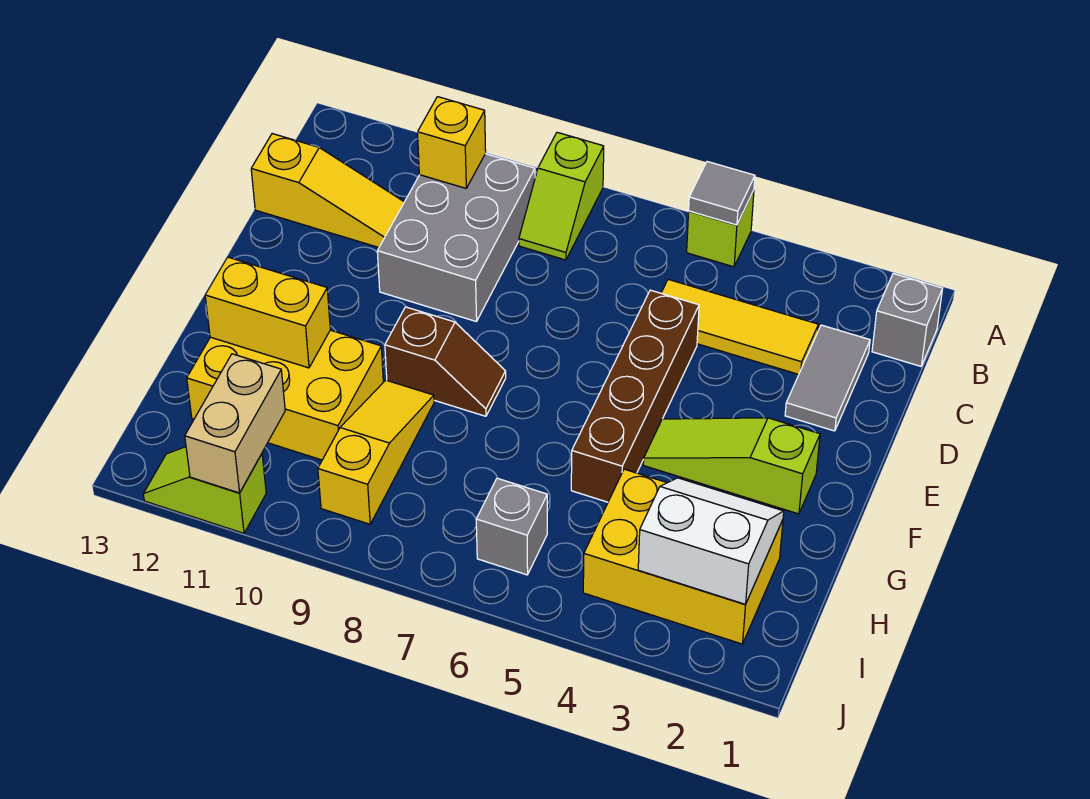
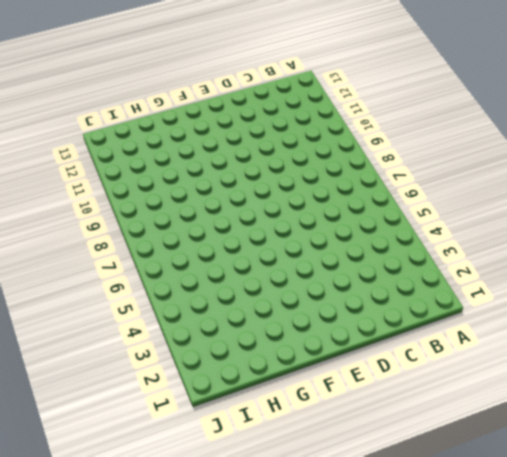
none -> lime brick A5 level 1
none -> lime slope A8:B8 level 1 top A
none -> grey brick B1 level 1

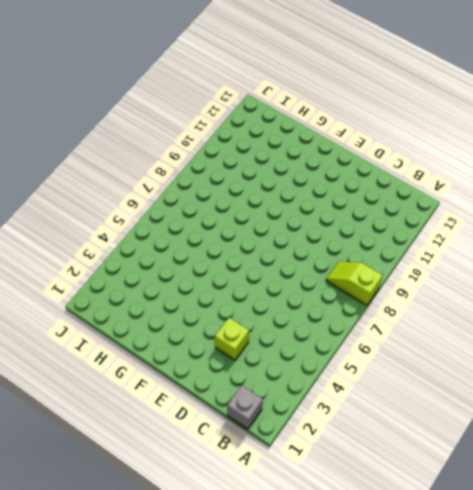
lime brick D3 level 1 -> lime brick A5 level 1
none -> grey brick B9:D10 level 1
none -> grey tile C2:D2 level 1
none -> yellow tile C3:C5 level 1

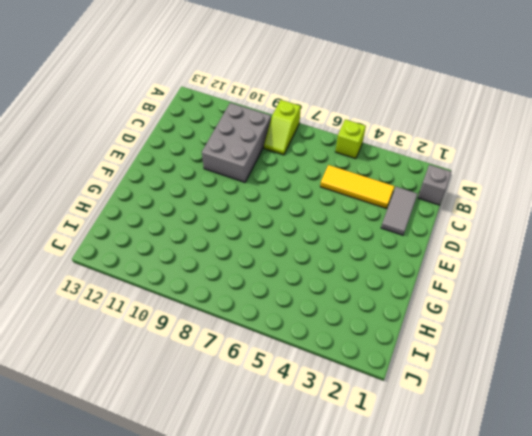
none -> yellow slope C11:C13 level 1 top 13
none -> brown brick D5:G5 level 1
none -> lime slope F2:F4 level 1 top 2

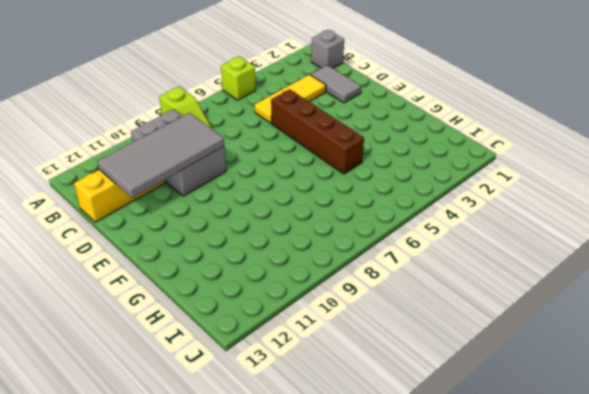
grey tile C9:D12 level 2 -> none
none -> lime slope F2:F4 level 1 top 2
none -> brown slope F8:F9 level 1 top 9
none -> yellow slope G9:I9 level 1 top I

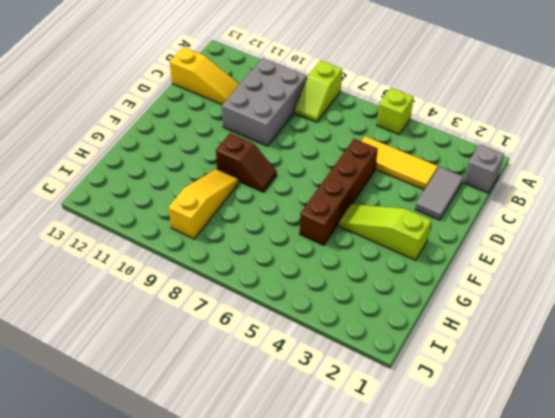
none -> yellow brick G10:H12 level 1
none -> yellow brick H2:I4 level 1
none -> grey brick I6 level 1

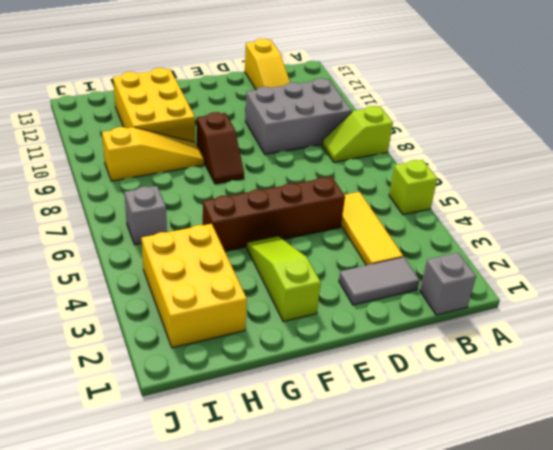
none -> lime slope J11:J12 level 1 top 11
none -> grey tile A5 level 2
none -> yellow brick B10 level 2

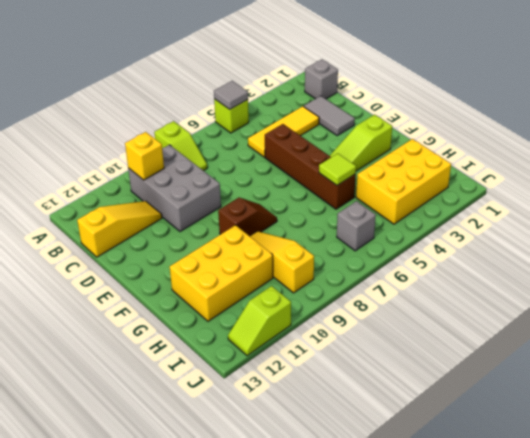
lime tile G5 level 2 -> none
none -> yellow brick G11:G12 level 2
none -> white slope H2:I3 level 2 top I
none -> tan brick I11:J11 level 2

